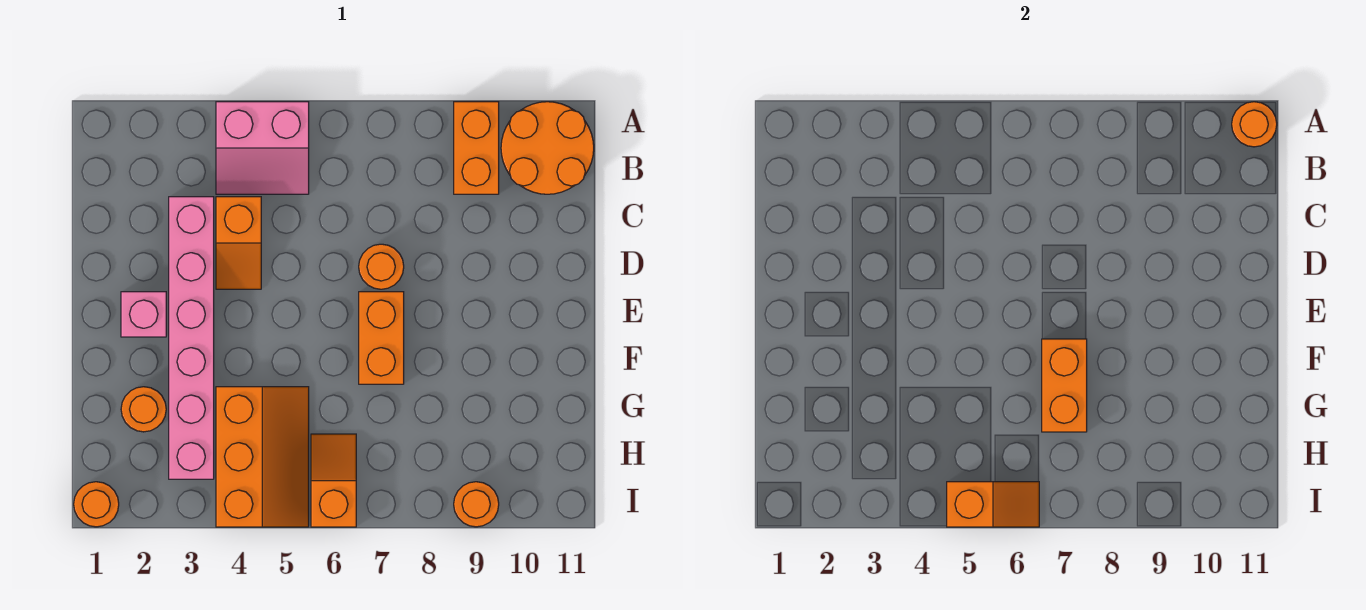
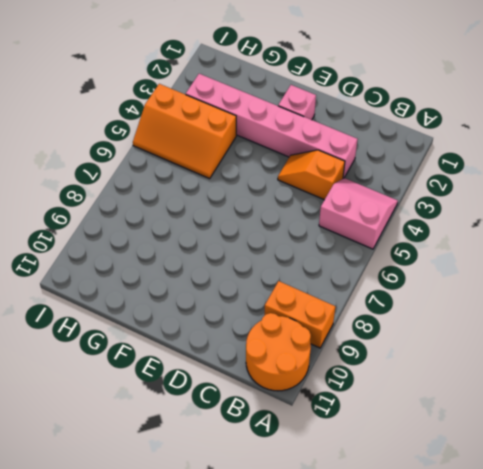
pink slope A4:B5 level 1 top 5 -> pink slope A4:B5 level 1 top A
none -> orange round brick D7 level 1
none -> orange brick E7:F7 level 1
none -> orange round brick G2 level 1

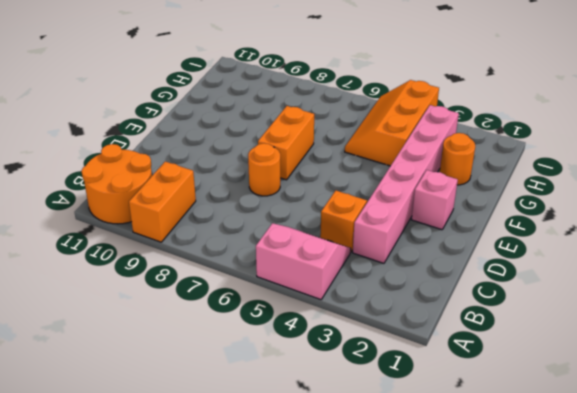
none -> orange slope H6:I6 level 1 top I
none -> orange round brick I1 level 1
none -> orange round brick I9 level 1

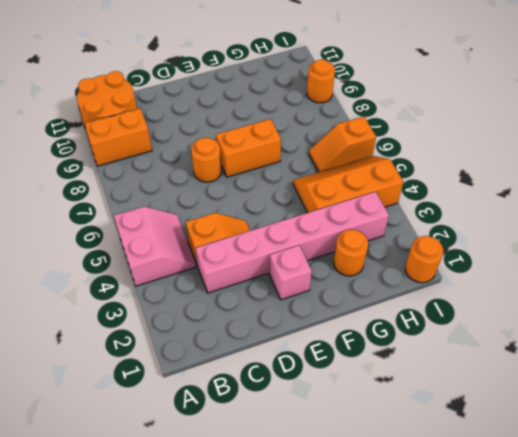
none -> orange round brick A11 level 2
none -> orange brick F7:G7 level 2
none -> orange slope I5:I6 level 2 top 5

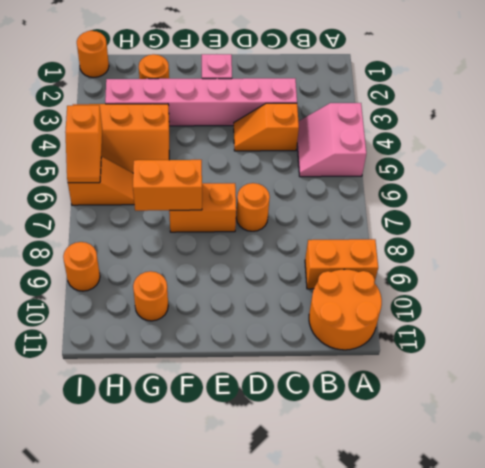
orange round brick G10 level 1 -> orange round brick A11 level 2

